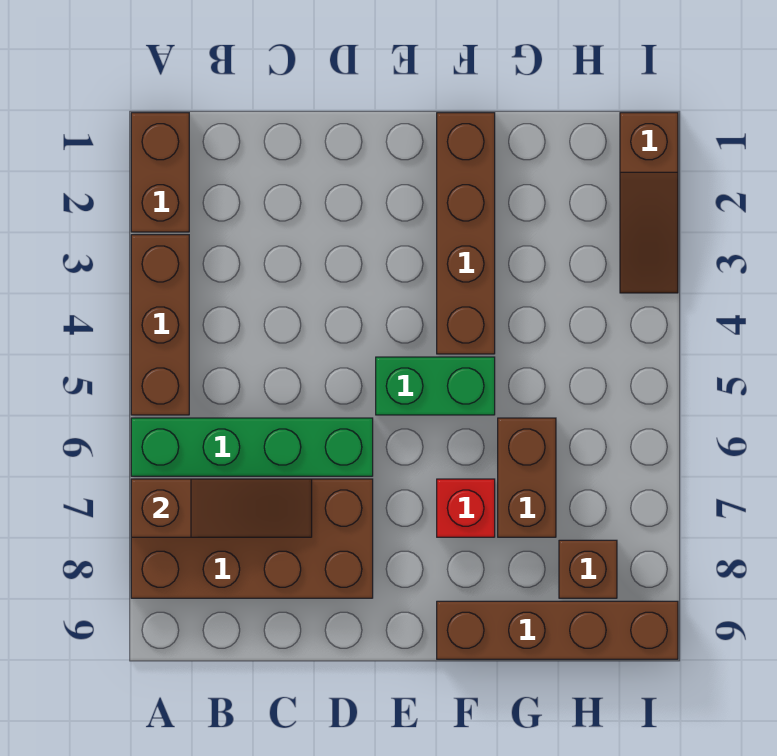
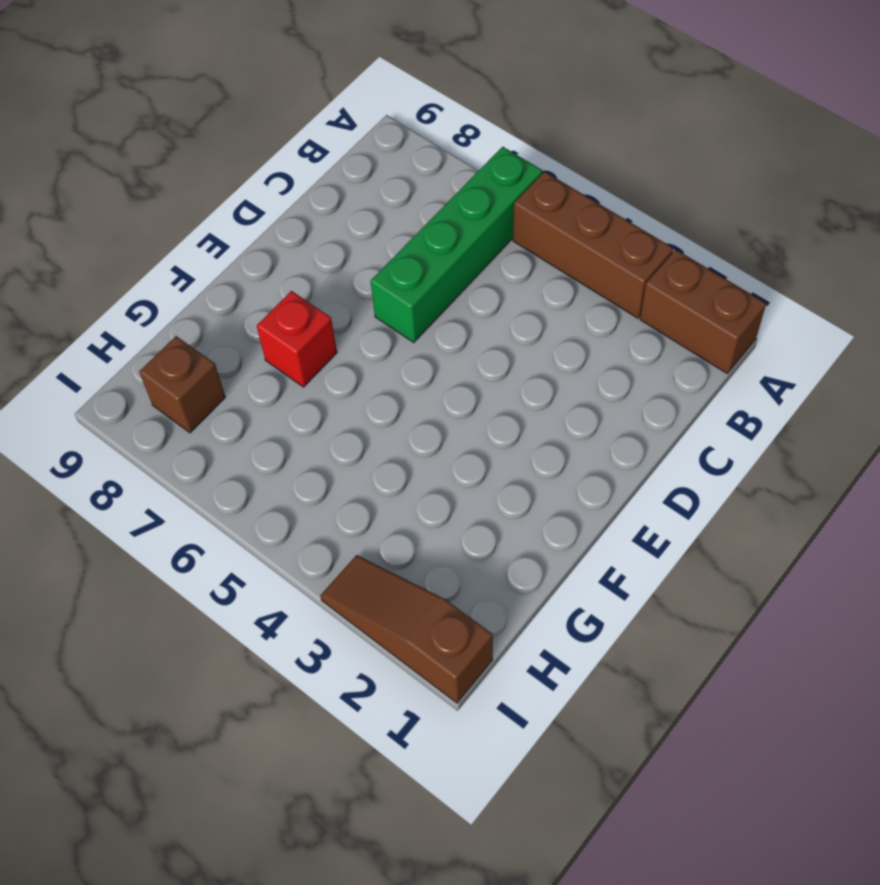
none -> brown brick A7:D8 level 1
none -> green brick E5:F5 level 1
none -> brown brick F1:F4 level 1

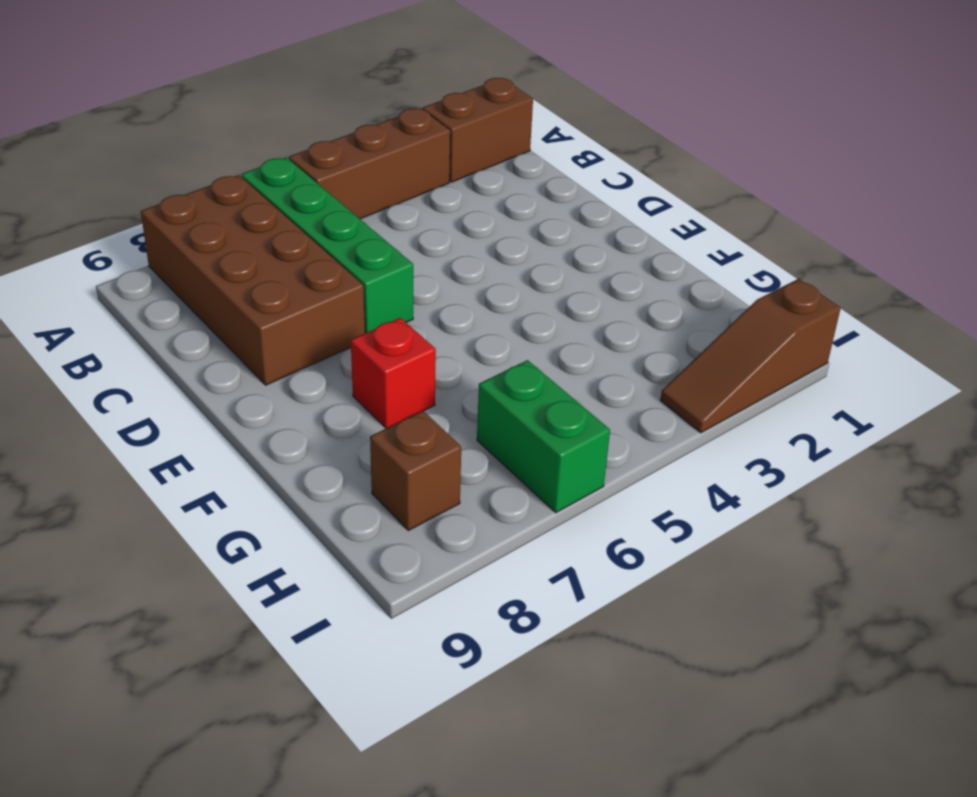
green brick H6:I6 level 1 -> green brick E5:F5 level 1
none -> brown brick F1:F4 level 1
none -> brown brick F9:I9 level 1
none -> brown brick G6:G7 level 1

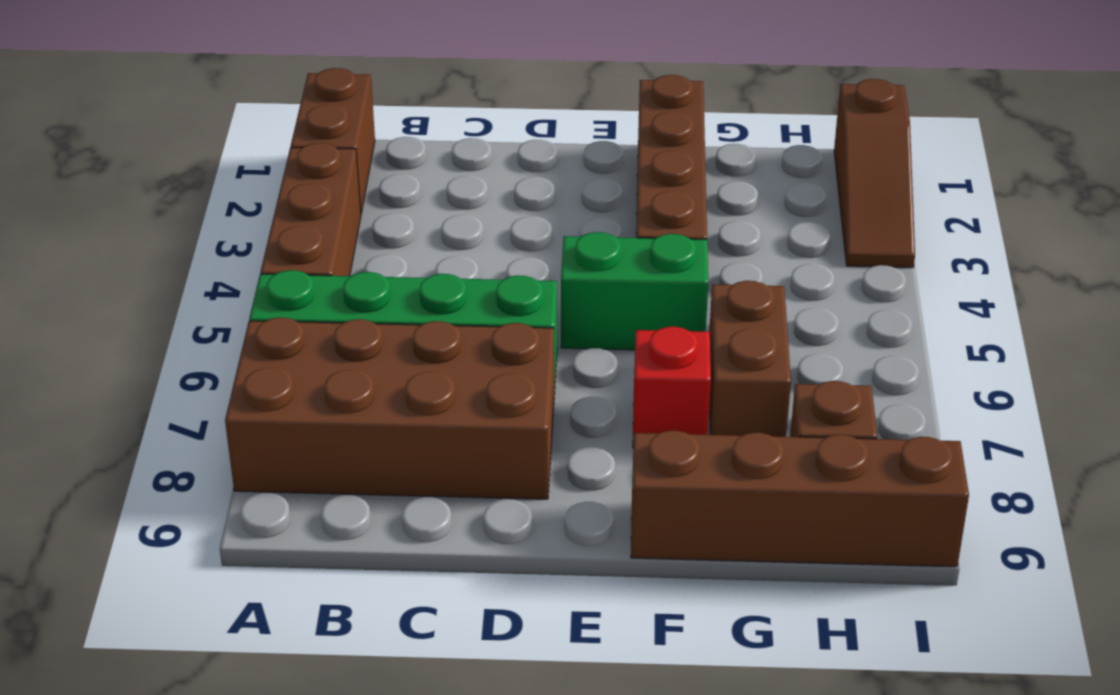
none -> brown slope A7:C7 level 2 top A

